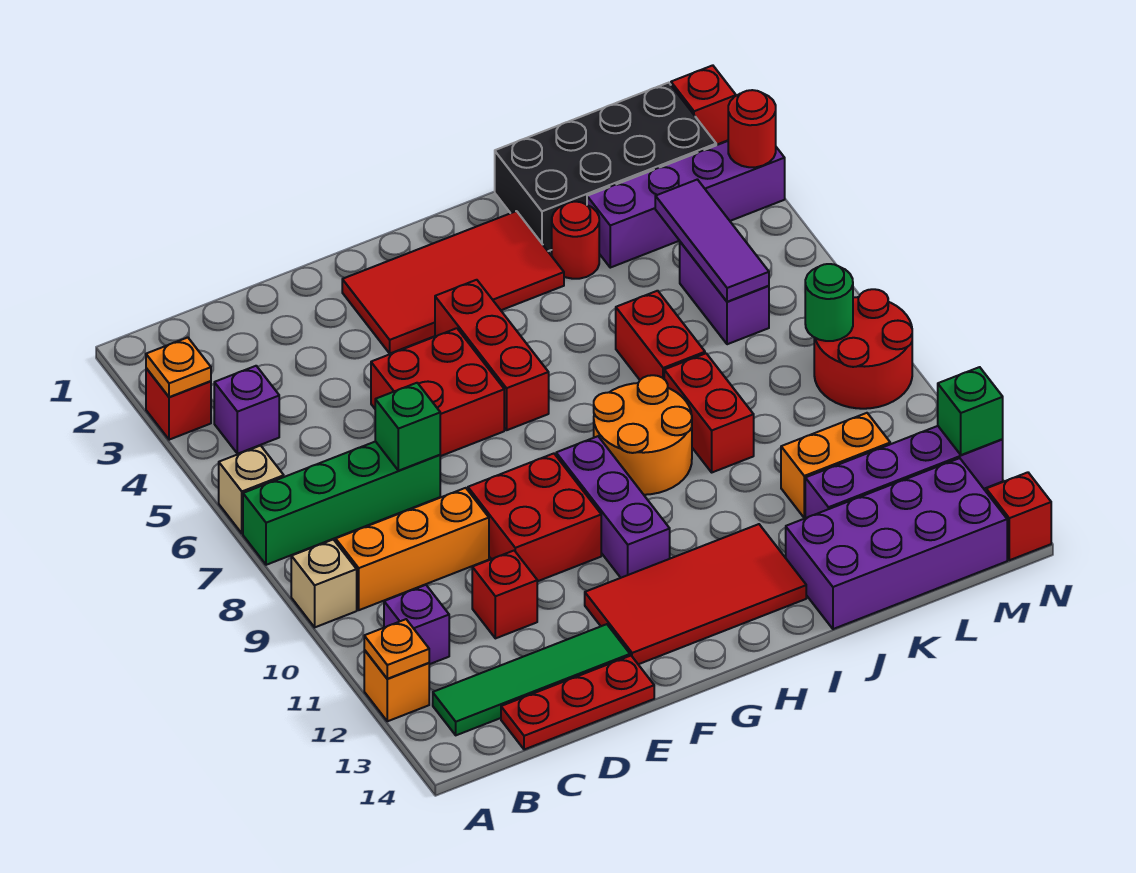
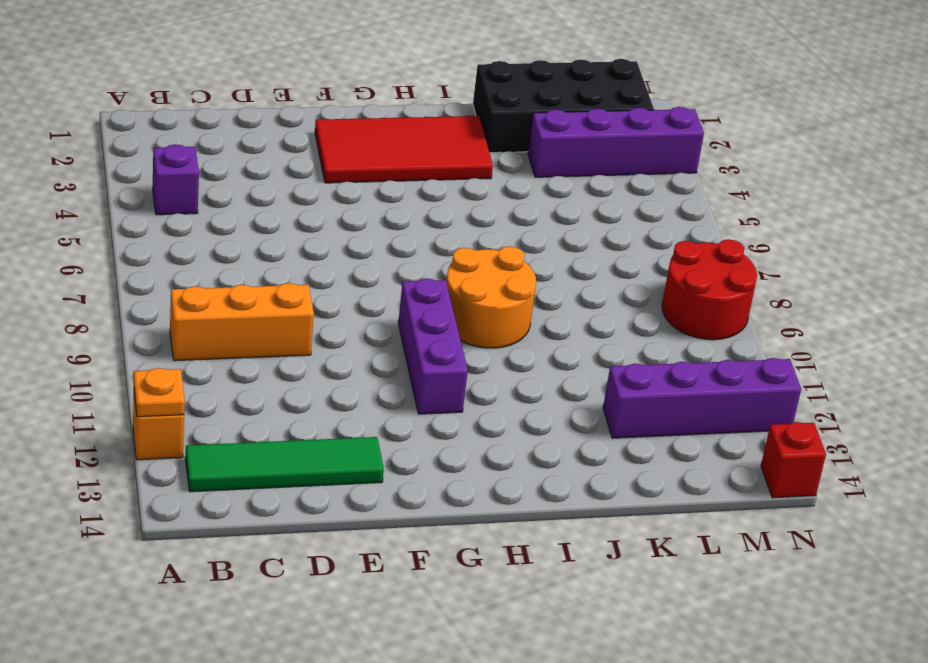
none -> red brick A3 level 1
none -> tan brick A6 level 1
none -> green brick A7:D7 level 1
none -> tan brick A9 level 1

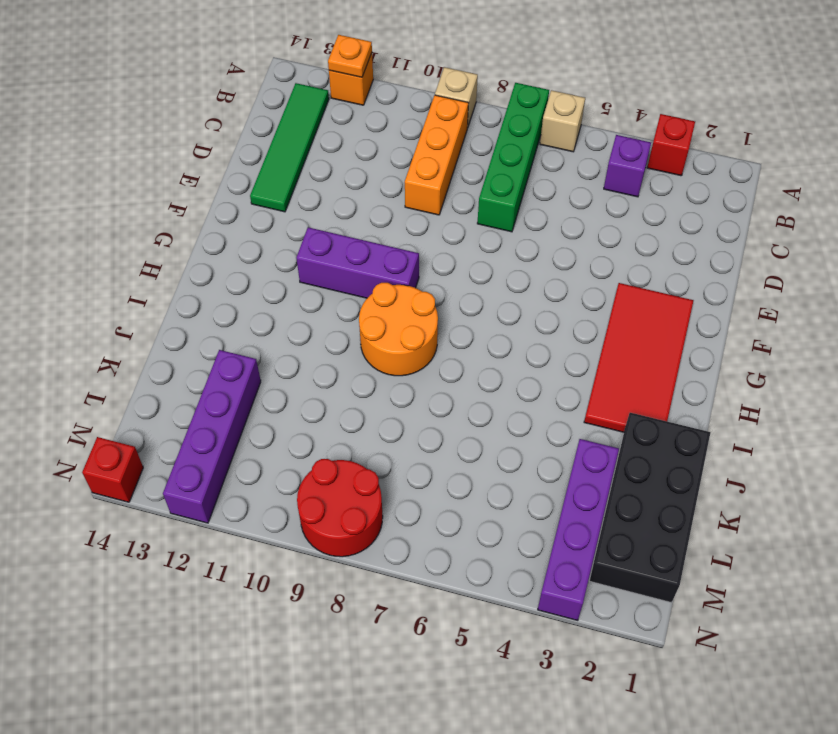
none -> purple brick B11 level 1
none -> red plate C14:E14 level 1
none -> red brick D11 level 1
none -> red brick E5:F6 level 1

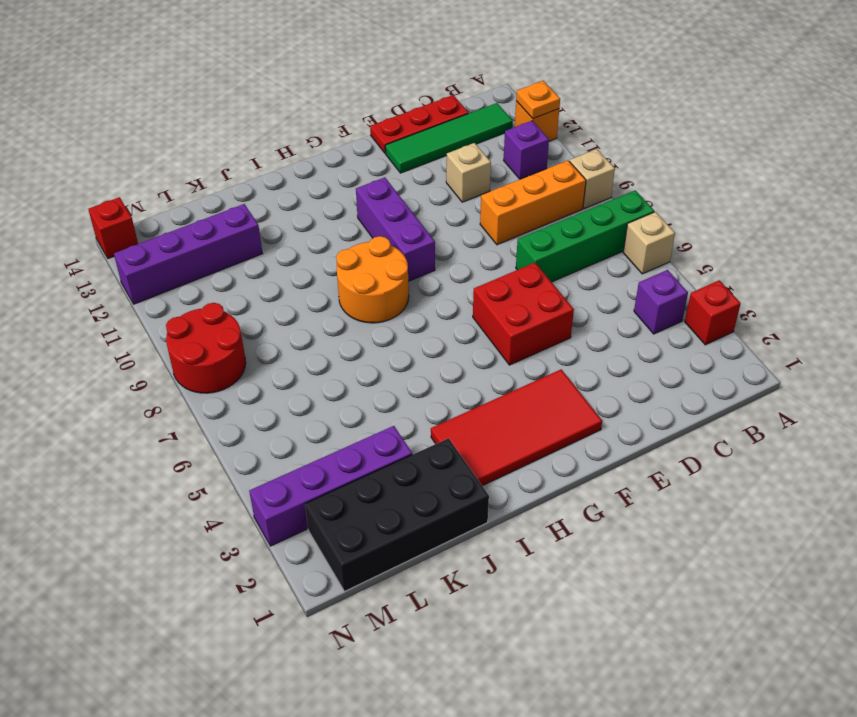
tan brick D11 level 1 -> red brick D11 level 1
none -> red brick E9:F10 level 1
none -> red tile F12:I13 level 1
none -> red brick G4:G6 level 1
none -> red round brick J3 level 1

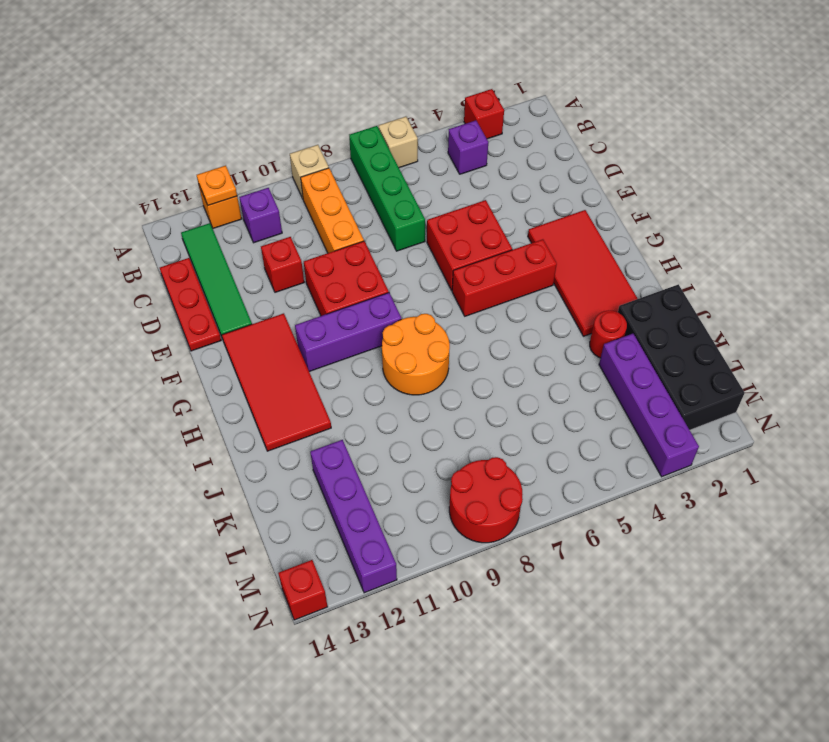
none -> red brick J6:J7 level 1
none -> red brick J8:J9 level 1
none -> purple brick J13:M14 level 1
none -> orange brick K11:L11 level 1

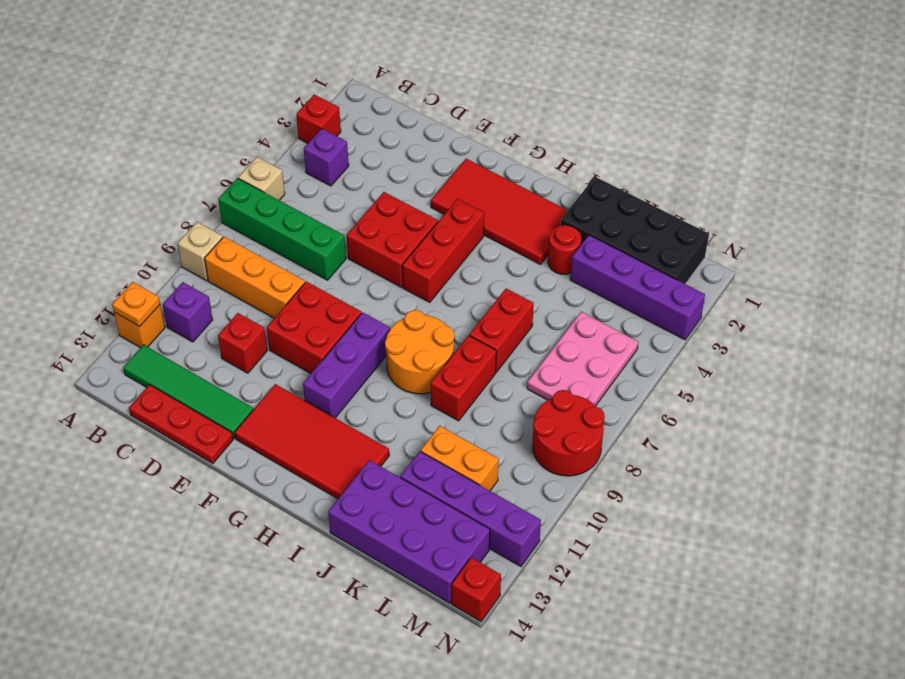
pink plate L5:M7 level 1 -> purple brick L5:L6 level 1
none -> red brick N1 level 1
none -> orange plate A3 level 2
none -> green brick D7 level 2
none -> purple tile L4:L6 level 2

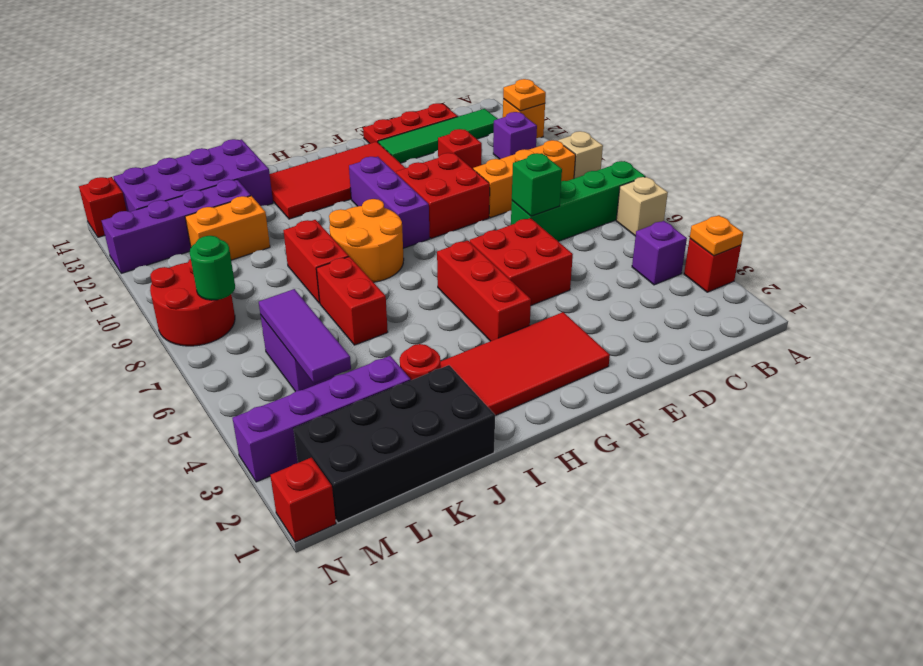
none -> red round brick N3 level 2
none -> green brick N12 level 2

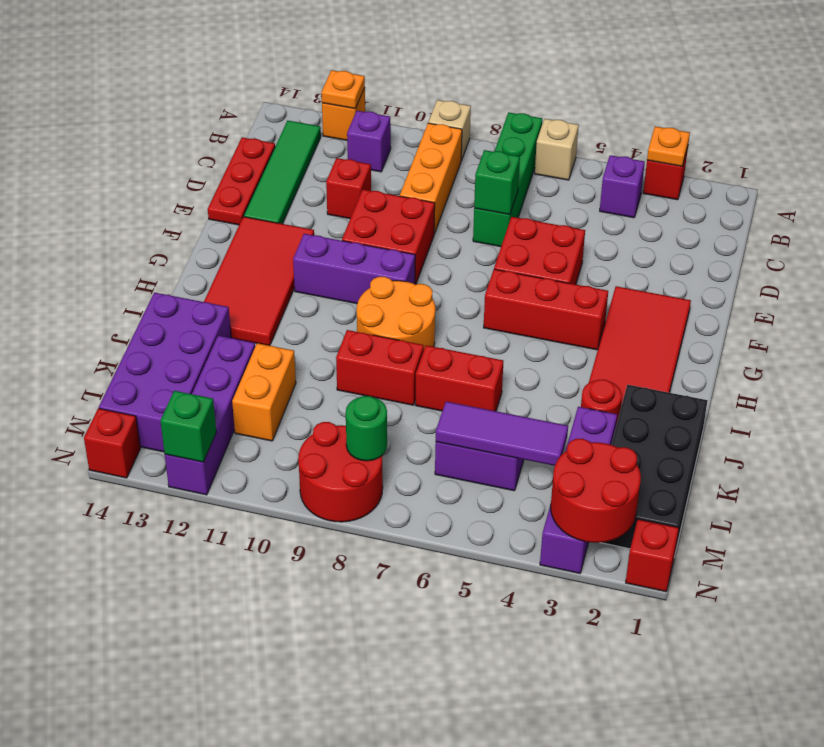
red round brick M2:N3 level 2 -> red round brick N3 level 2

